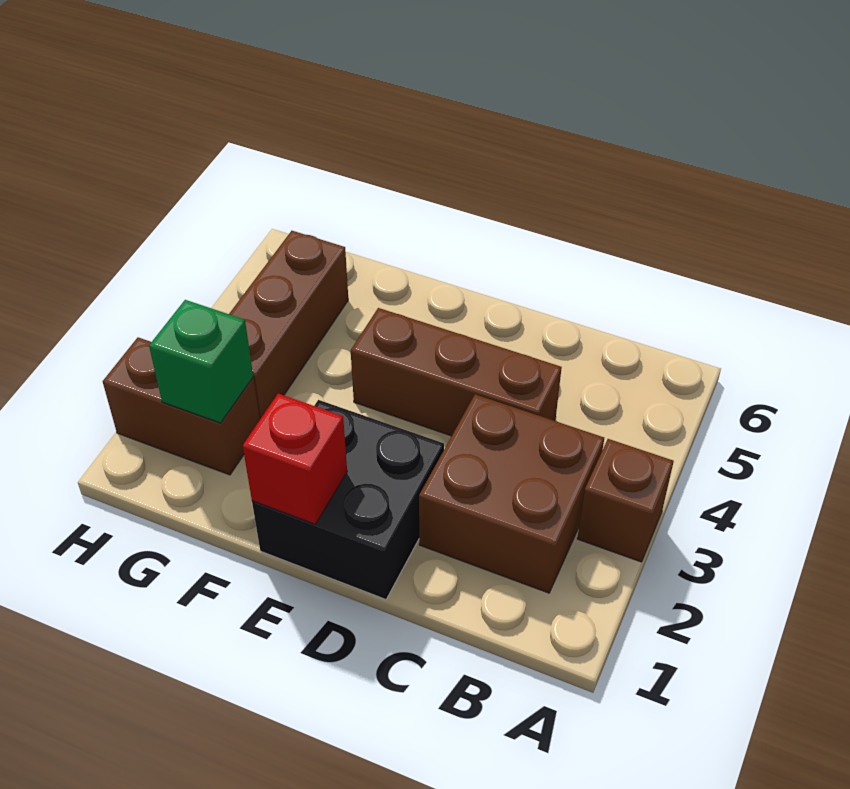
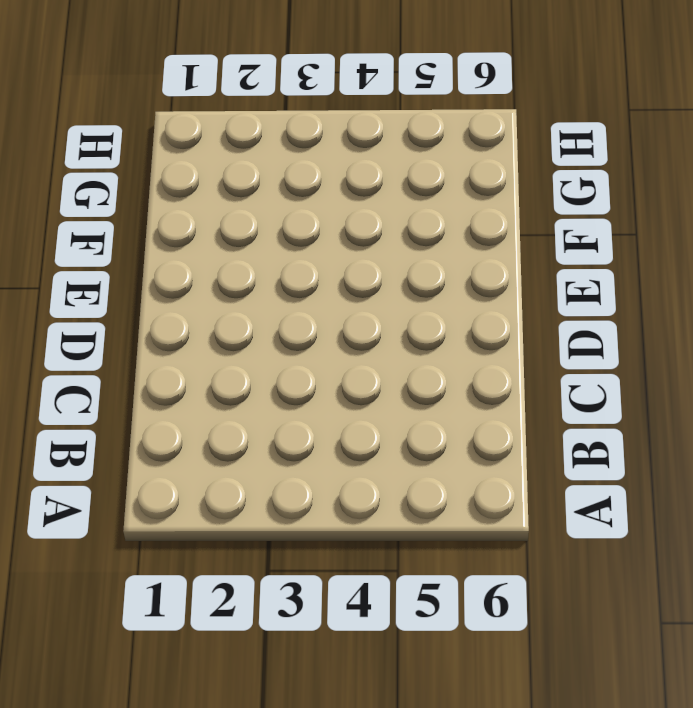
none -> brown brick A3 level 1
none -> brown brick B2:C3 level 1

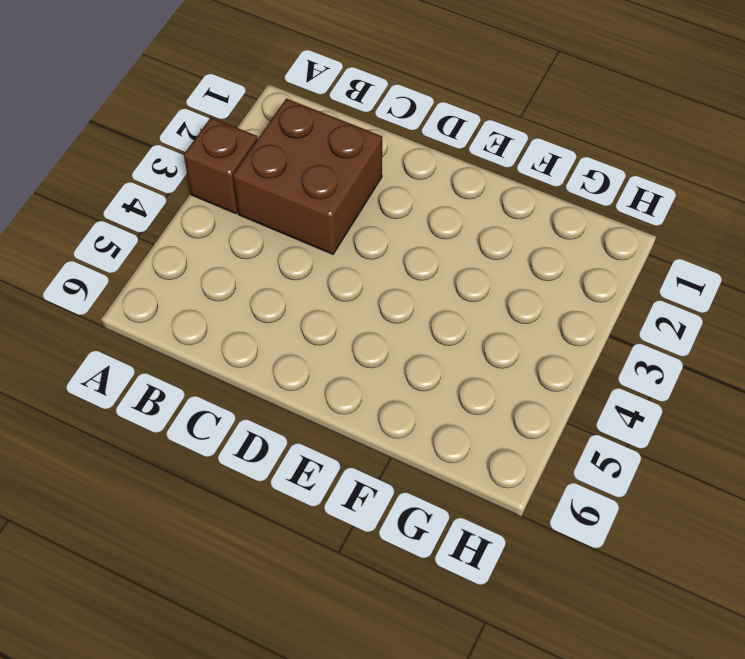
none -> brown brick C4:E4 level 1
none -> black brick D1:E2 level 1

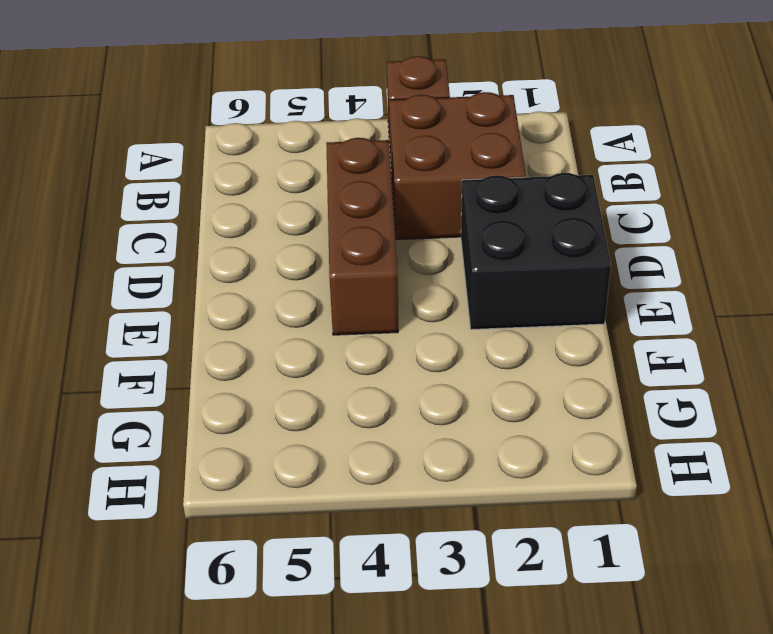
none -> brown brick G2:H2 level 1
none -> brown brick G3:G5 level 1

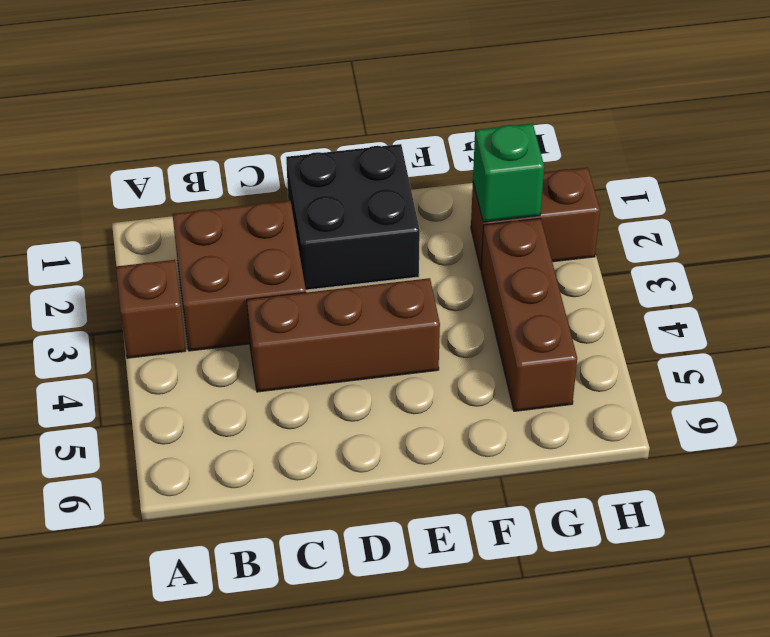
none -> red brick E1 level 2

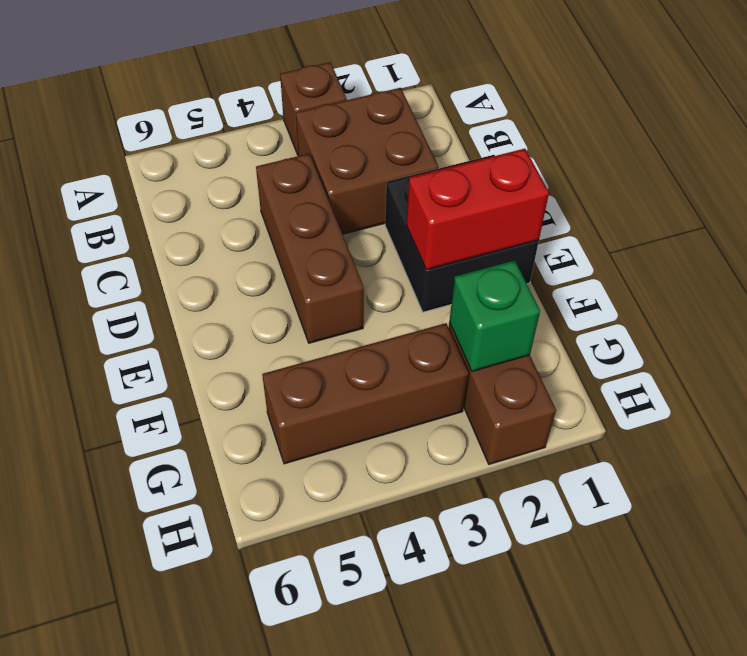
red brick E1:E2 level 2 -> red brick E1 level 2

